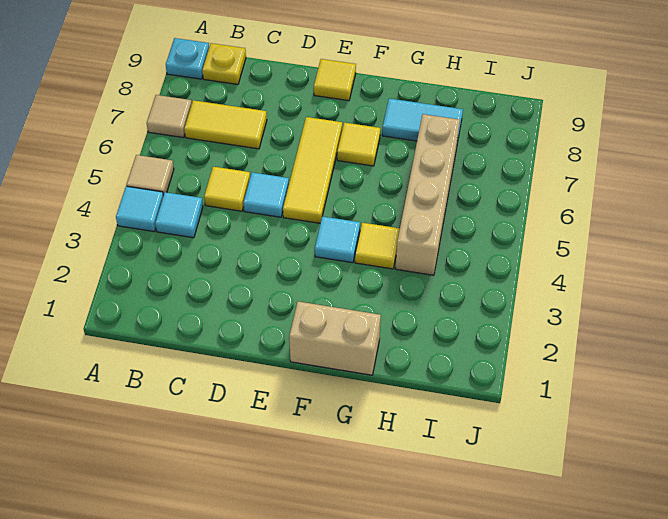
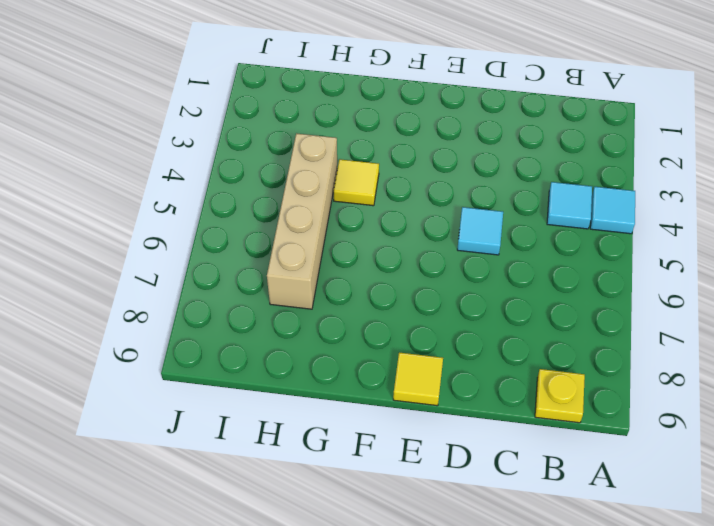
none -> tan tile A5 level 1
none -> tan tile A7 level 1
none -> cyan plate A9 level 1

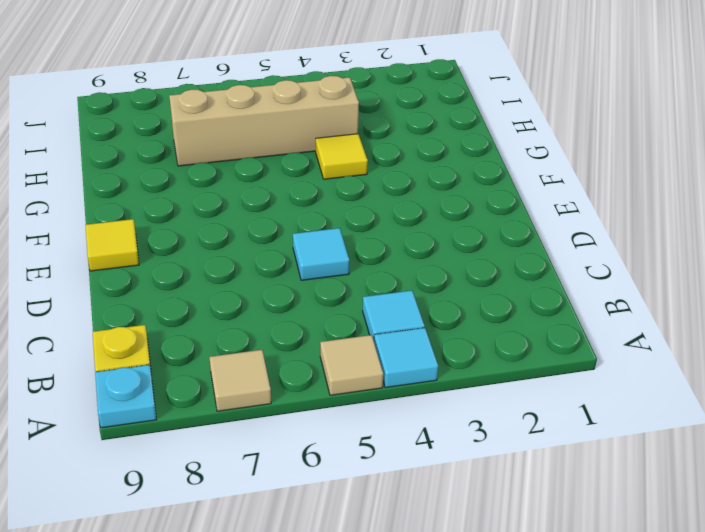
none -> yellow tile B7:C7 level 1
none -> yellow tile C5 level 1
none -> yellow tile E5:E7 level 1

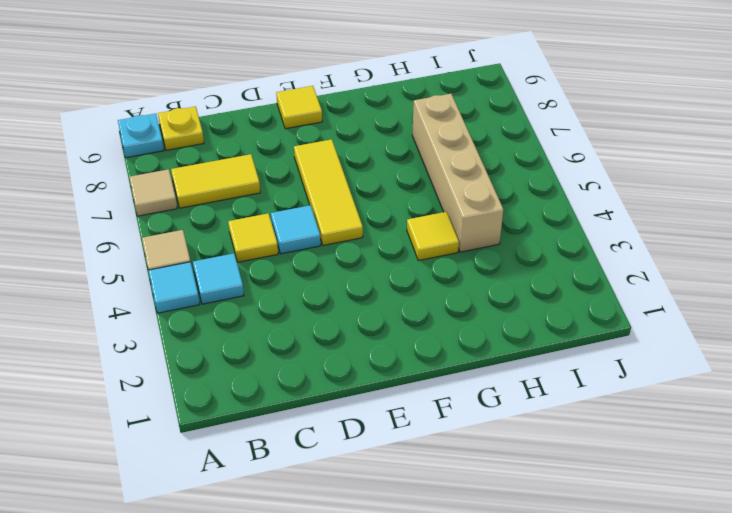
none -> tan brick F1:G1 level 1
none -> cyan tile F4 level 1
none -> yellow tile F7 level 1

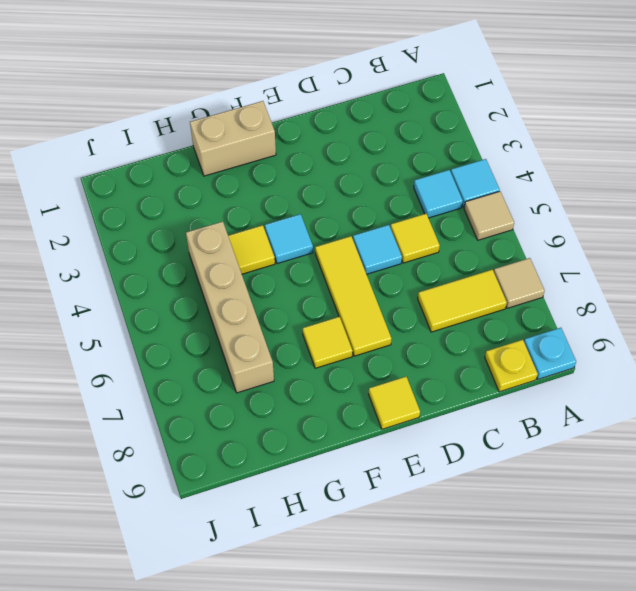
none -> cyan tile G8:H8 level 1

